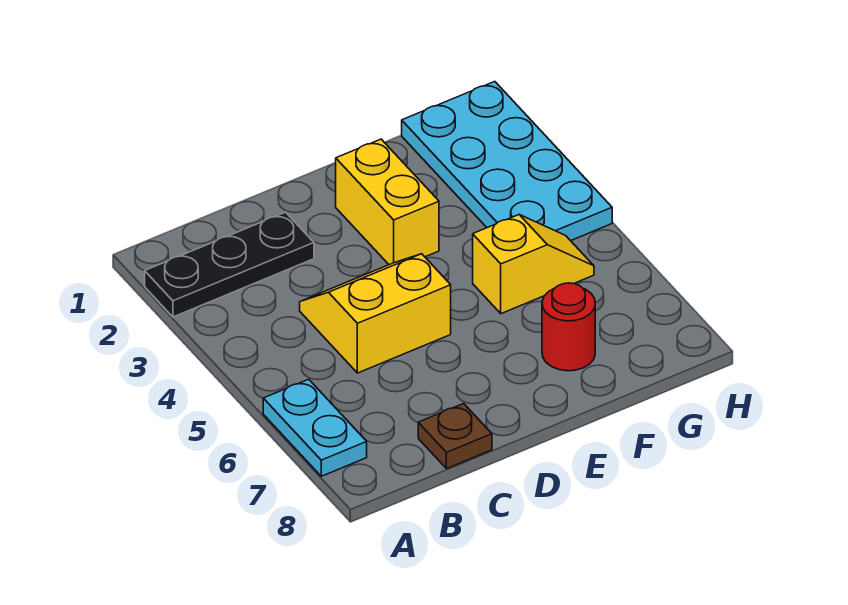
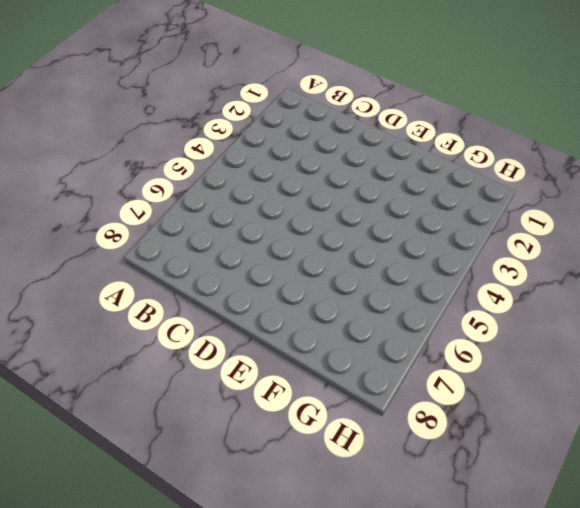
none -> black plate A2:C2 level 1
none -> cyan plate A6:A7 level 1

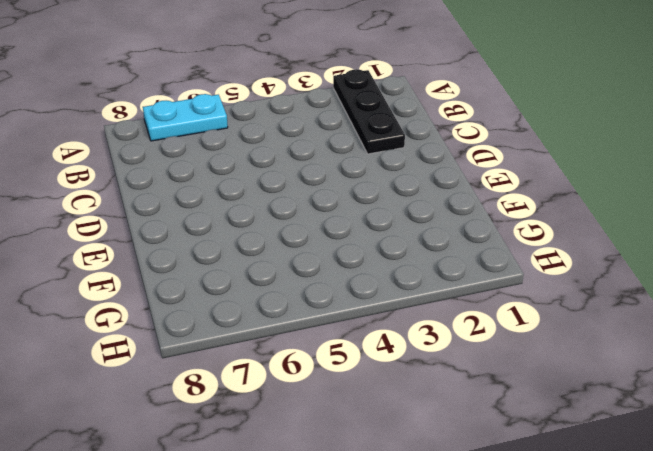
none -> yellow slope C4:D5 level 1 top 5
none -> brown plate C8 level 1

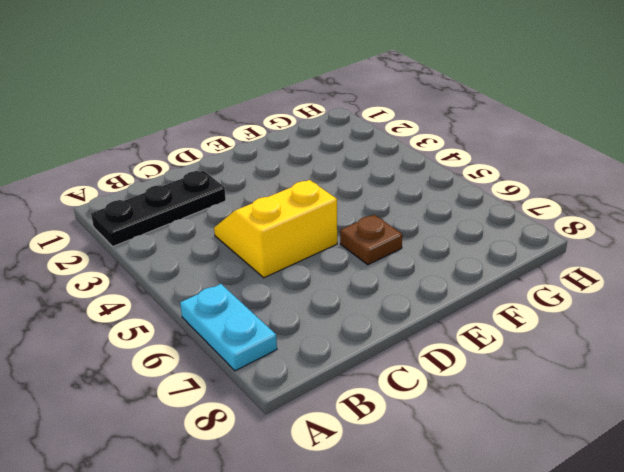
brown plate E6 level 1 -> brown plate C8 level 1
none -> yellow brick E2:E3 level 1
none -> yellow slope F5:G5 level 1 top F

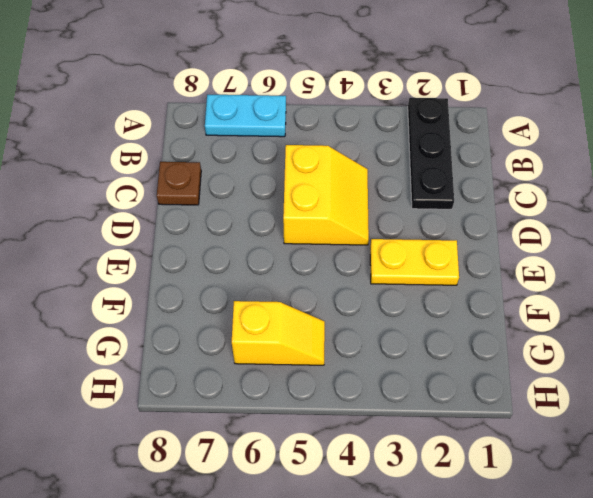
yellow plate E2:E3 level 1 -> yellow brick E2:E3 level 1
yellow slope G5:G6 level 1 top 6 -> yellow slope F5:G5 level 1 top F
none -> red round brick F7 level 1
none -> cyan plate G1:H4 level 1

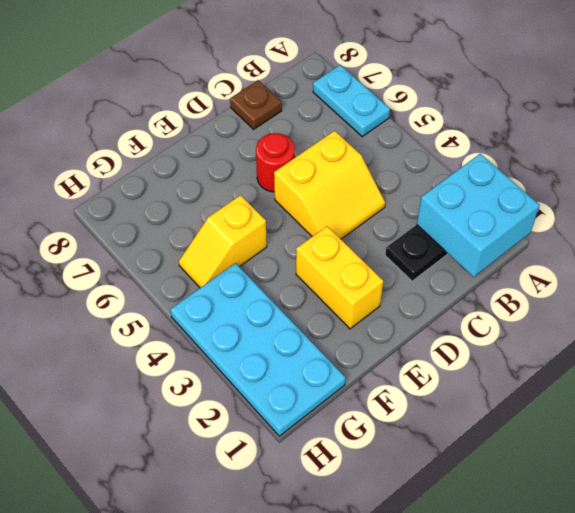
cyan brick A1:B2 level 2 -> none
red round brick D6 level 1 -> red round brick F7 level 1

